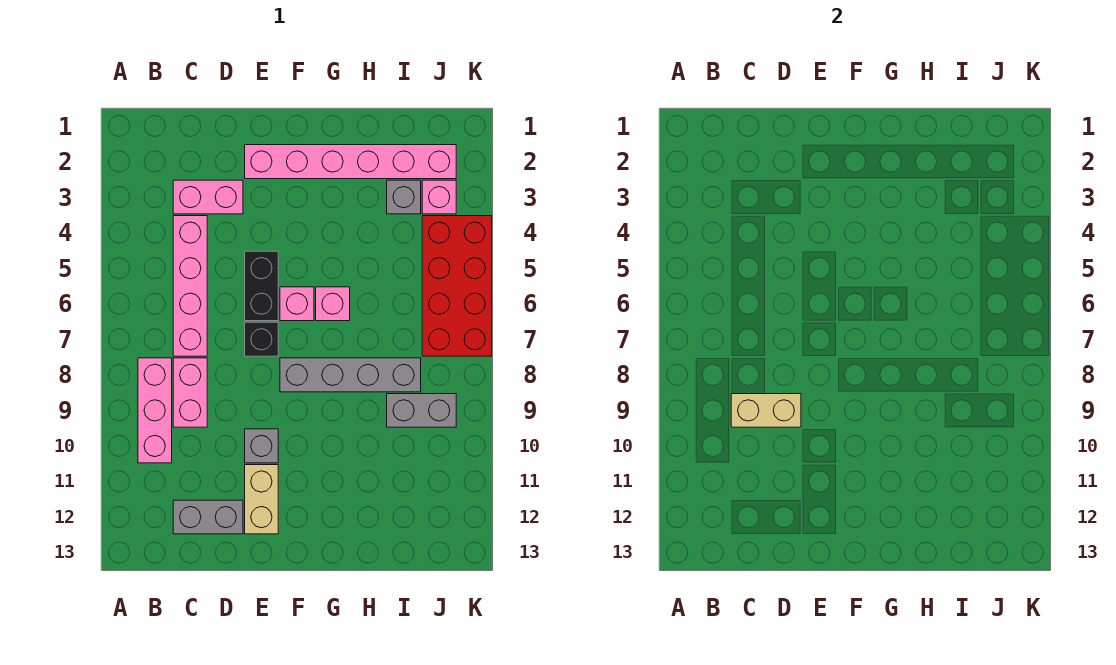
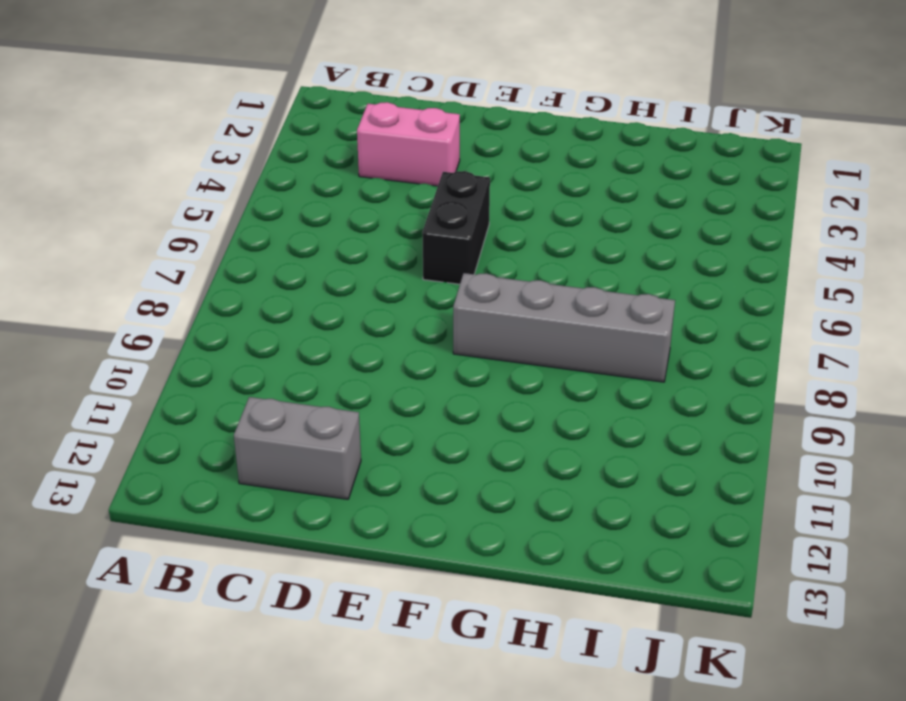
none -> pink brick B8:B10 level 1
none -> pink brick C4:C7 level 1
none -> pink brick C8:C9 level 1

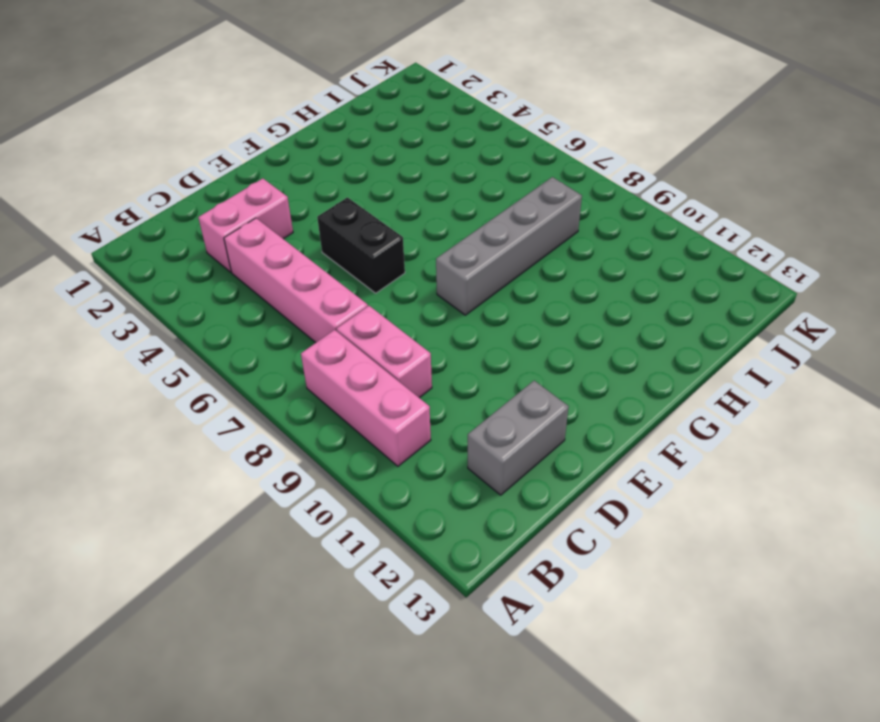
none -> pink brick E2:J2 level 1
none -> black brick E7 level 1
none -> grey brick E10 level 1

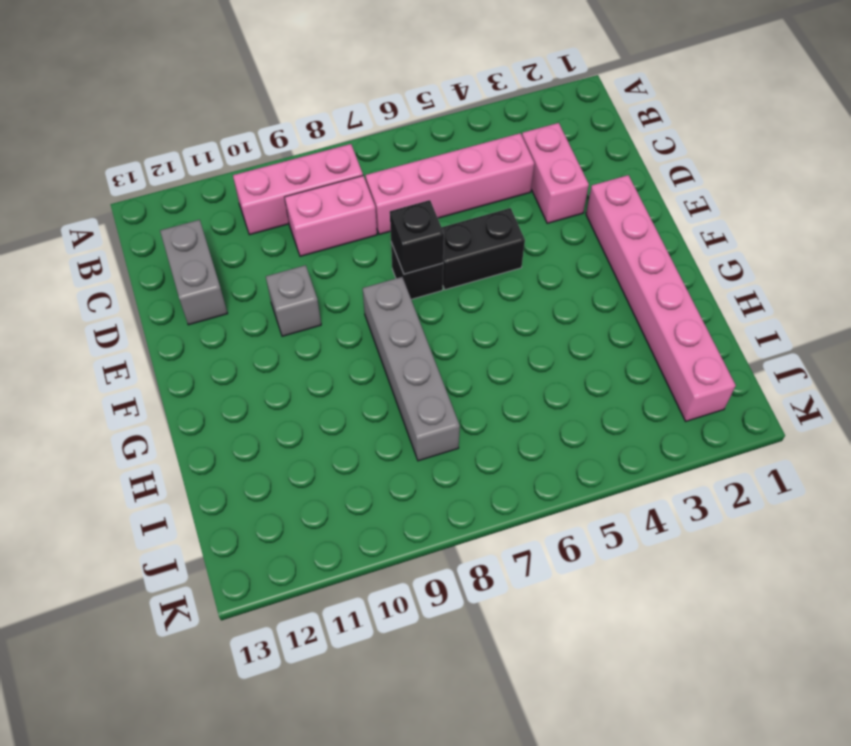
black brick E7 level 2 -> none
none -> tan brick E11:E12 level 1
none -> pink brick F6 level 1
none -> pink brick G6 level 1

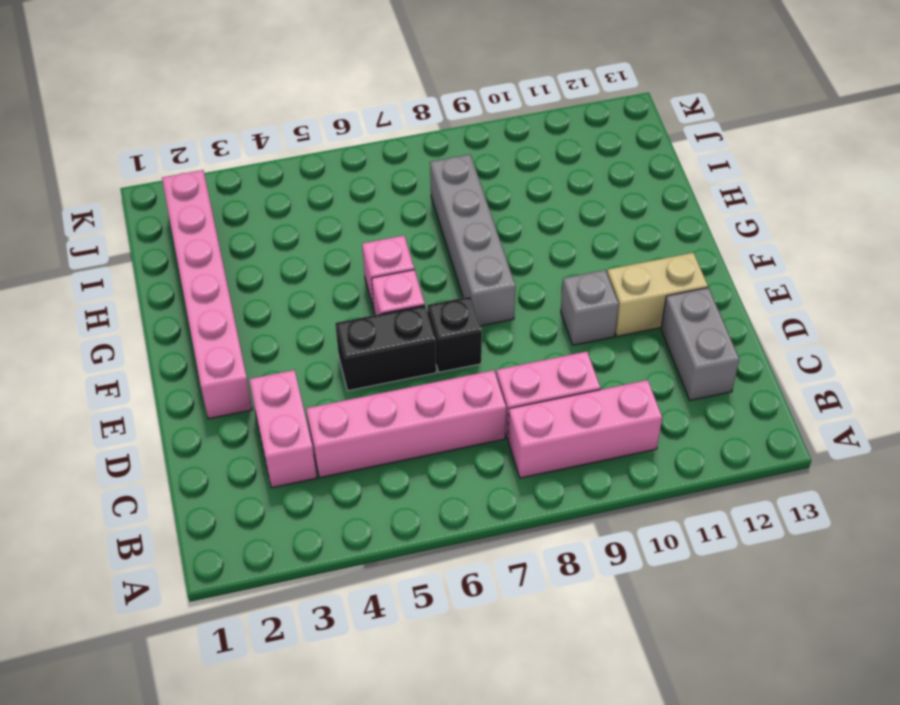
none -> grey brick I3 level 1
none -> grey brick I9:J9 level 1
none -> pink brick J3 level 1

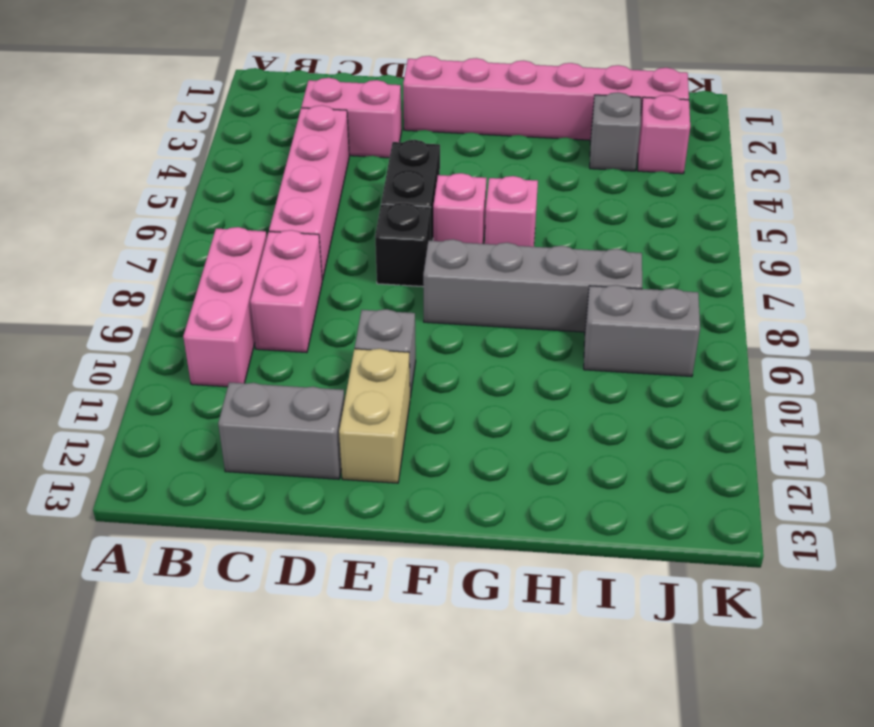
none -> red brick J4:K7 level 1
none -> tan brick C9:D9 level 2

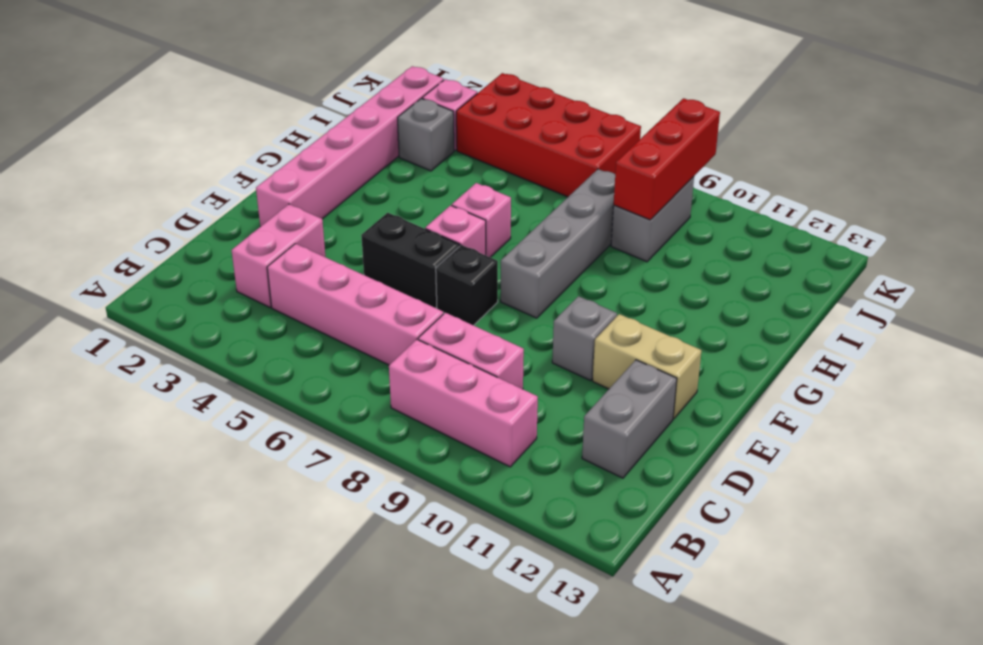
red brick I9:K9 level 2 -> none
none -> tan brick C9:D9 level 2

